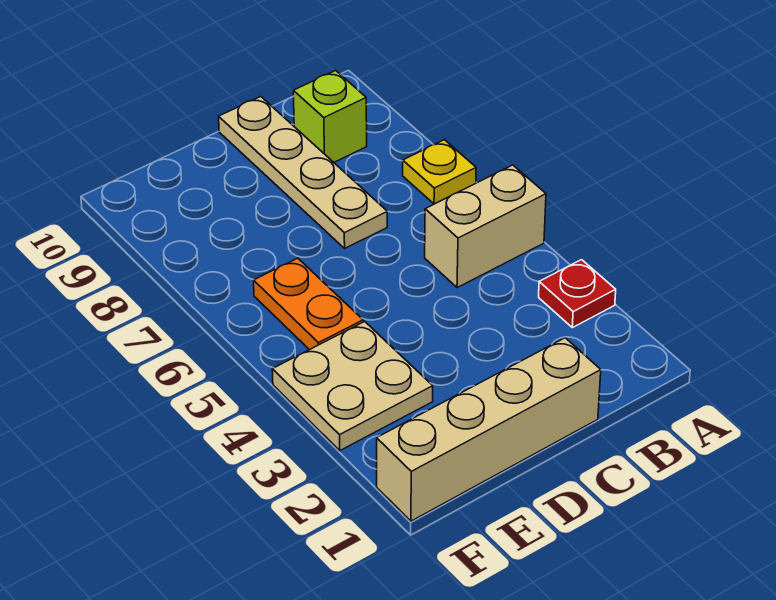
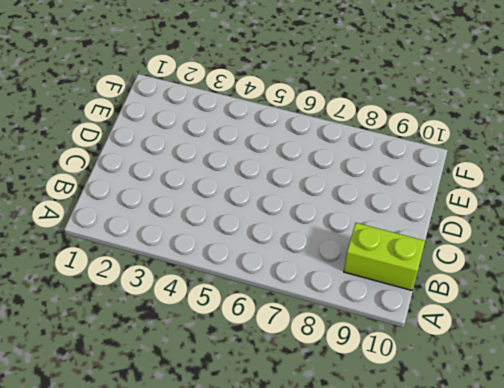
lime brick B9:B10 level 1 -> lime brick B9 level 1
none -> red plate A3 level 1
none -> tan brick A5:B5 level 1

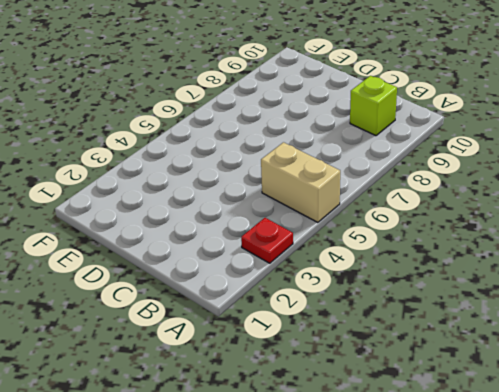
none -> yellow plate A7 level 1
none -> tan brick C1:F1 level 1

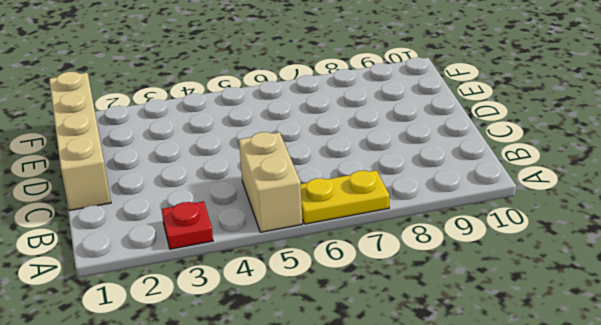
yellow plate A6:A7 level 1 -> yellow plate A7 level 1
none -> lime brick B9 level 1
none -> tan plate C7:C10 level 1

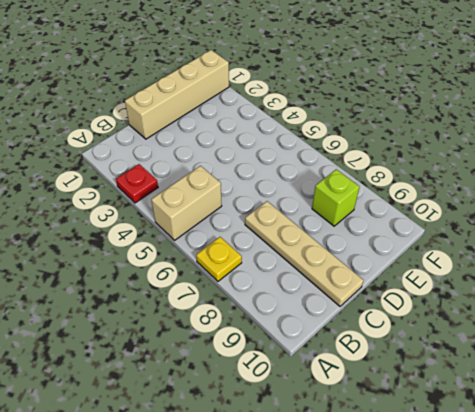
lime brick E8 level 1 -> lime brick B9 level 1
none -> tan plate E3:F4 level 1
none -> orange plate E5:E6 level 1

